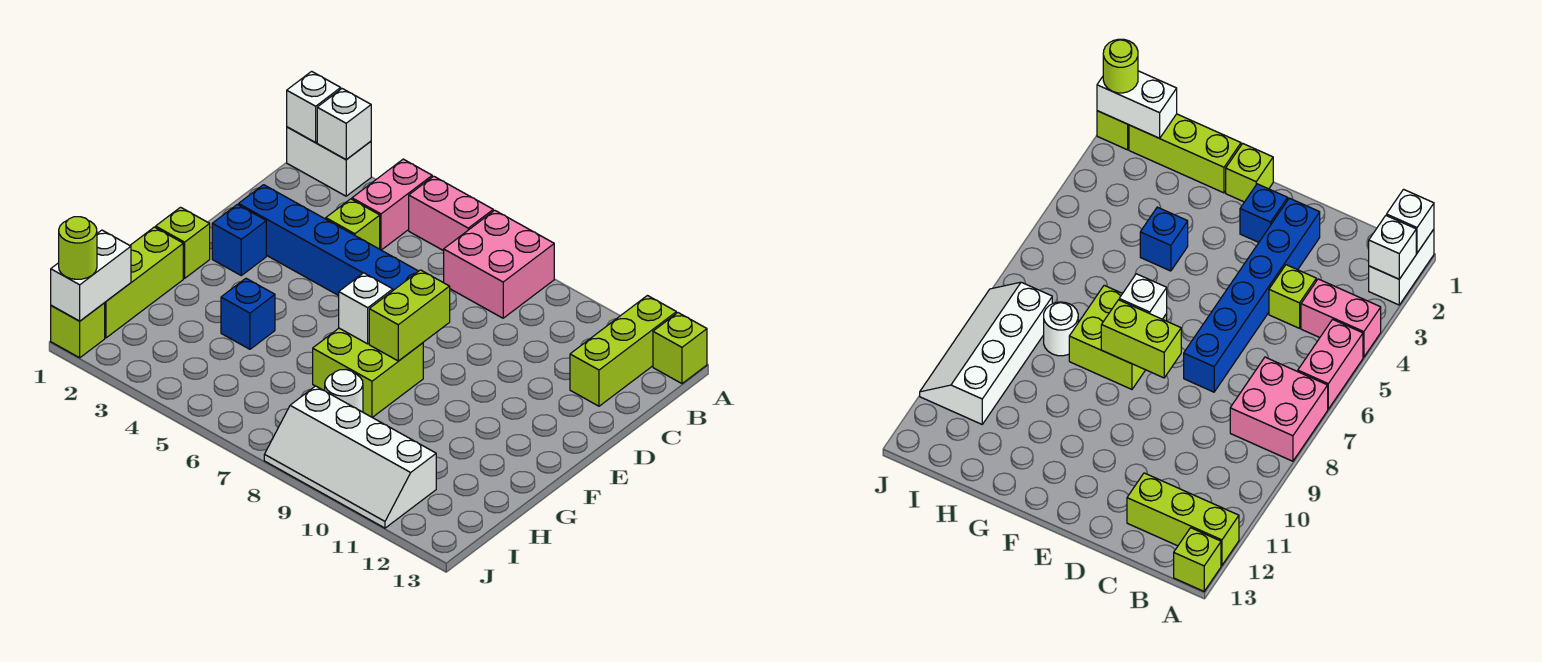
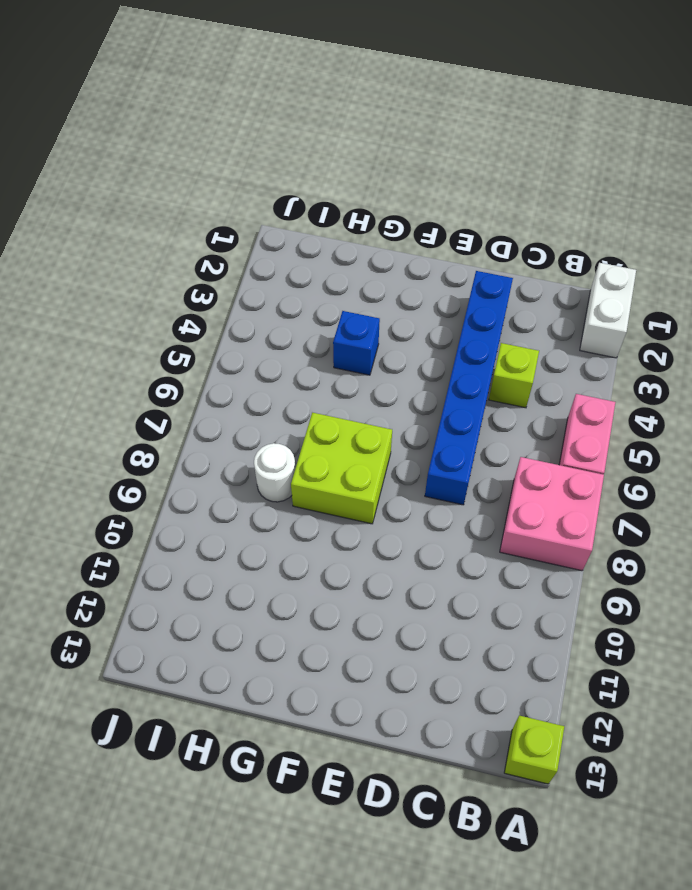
none -> pink brick A4:B4 level 1
none -> lime brick A12:C12 level 1
none -> blue brick E2 level 1

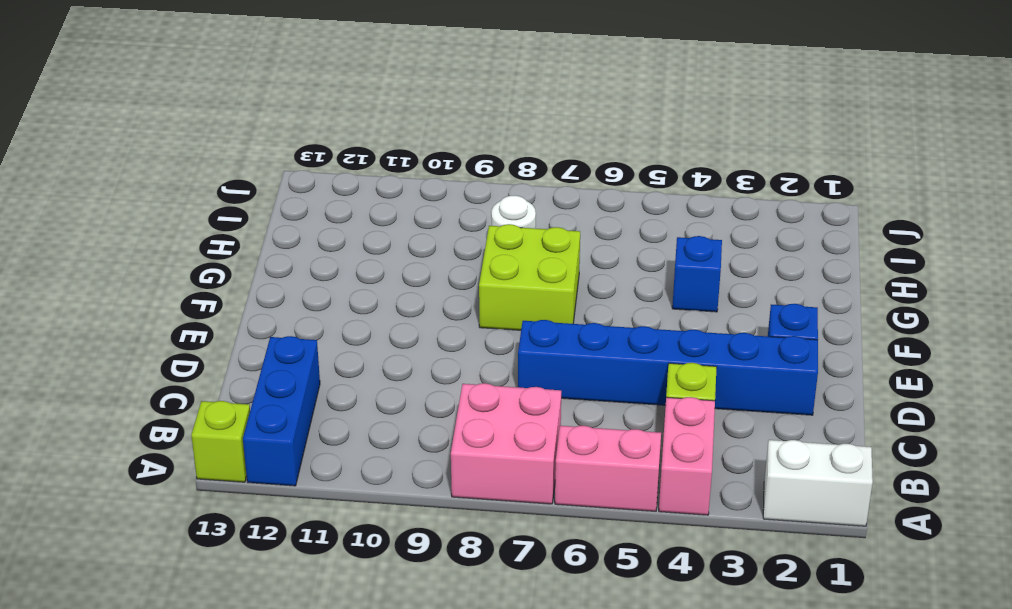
blue brick A12:C12 level 1 -> lime brick A12:C12 level 1
none -> lime brick F1 level 1
none -> lime brick G1:I1 level 1
none -> white slope I8:J11 level 1 top I

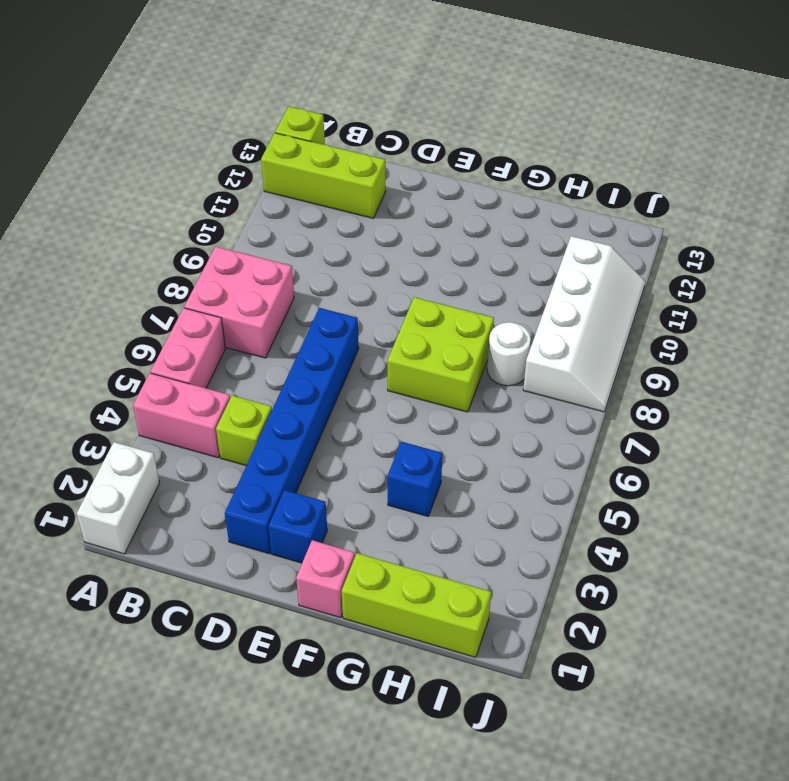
pink brick F1 level 1 -> lime brick F1 level 1
none -> lime brick J1 level 1
none -> white brick A1 level 2
none -> white brick A2 level 2

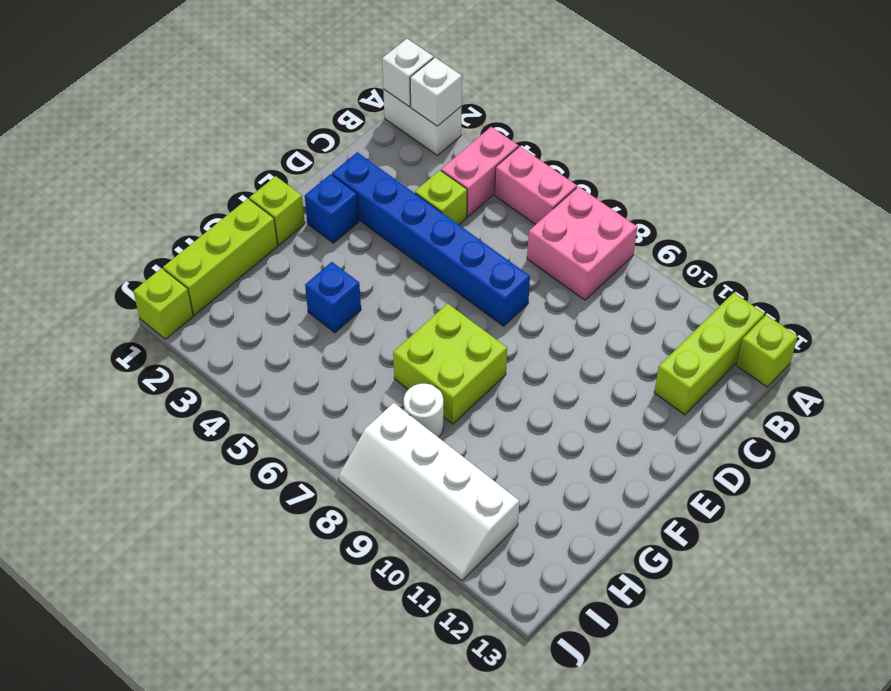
none -> lime brick E8:F8 level 2
none -> white brick F7 level 2
none -> white brick I1:J1 level 2

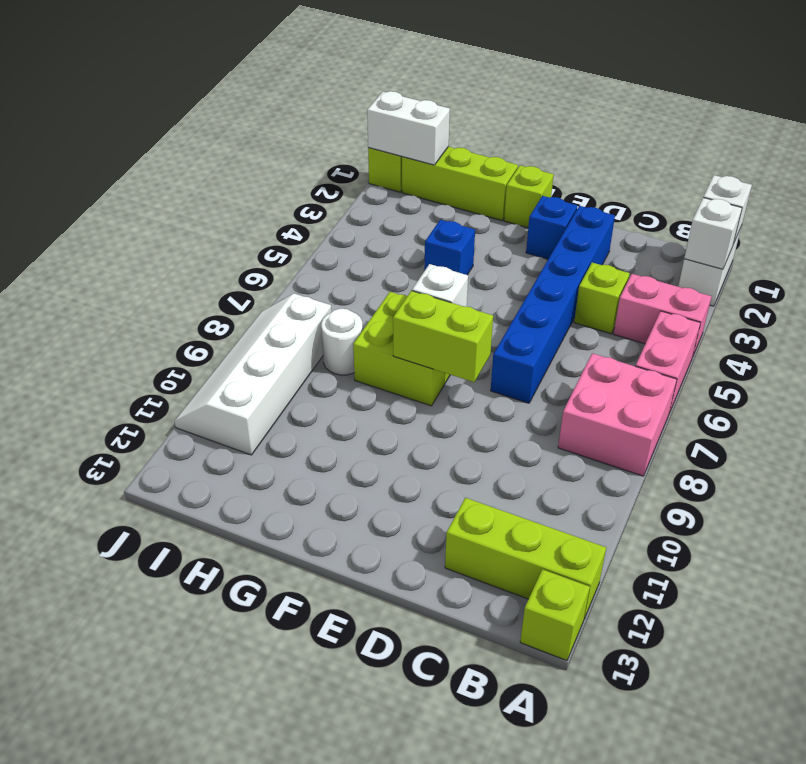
none -> lime round brick J1 level 3

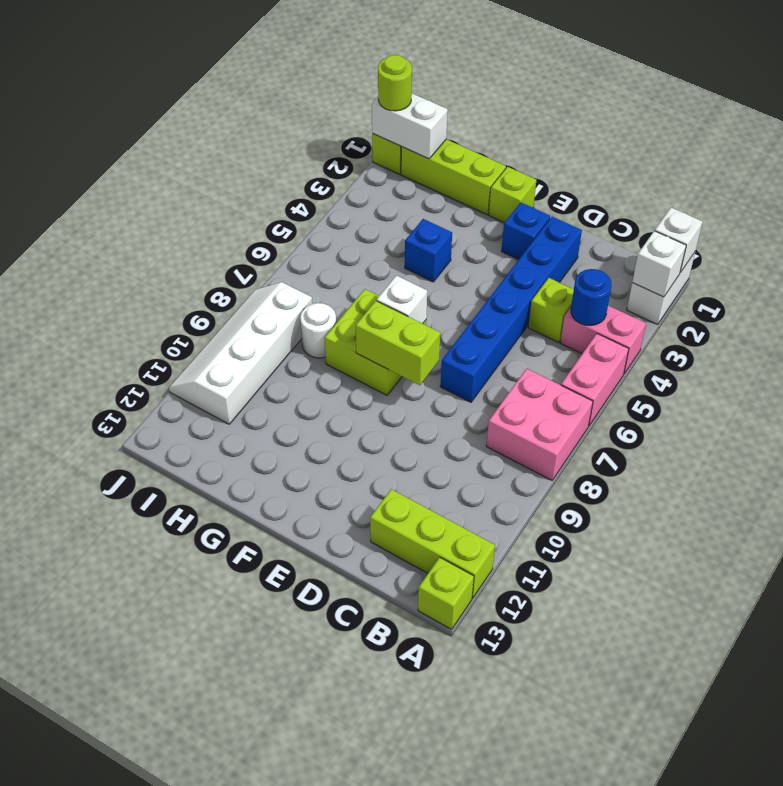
blue round brick B4 level 2 -> none

